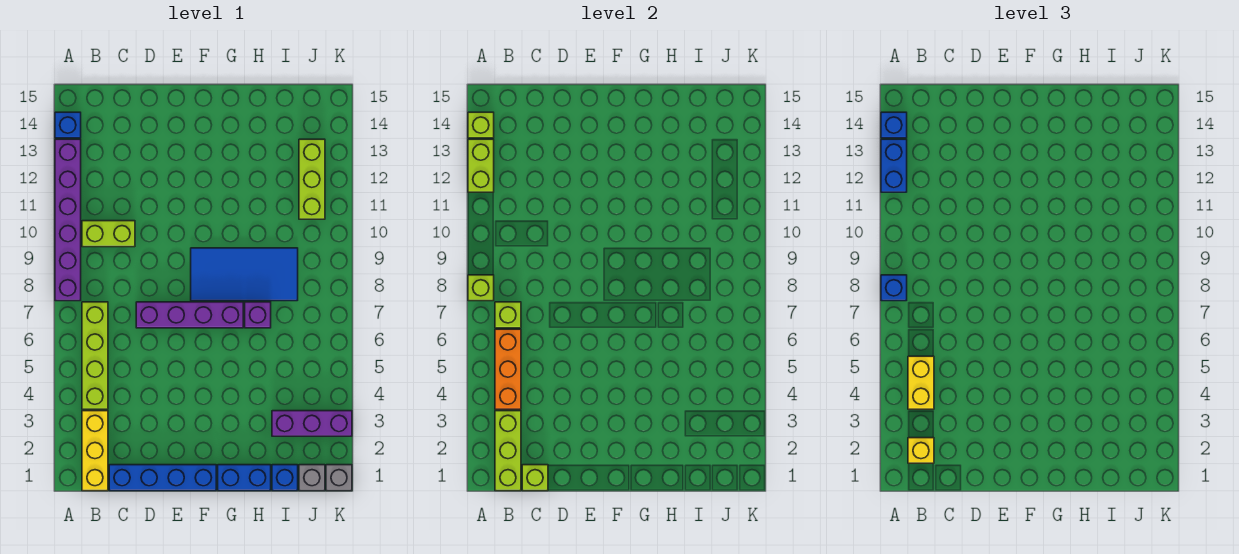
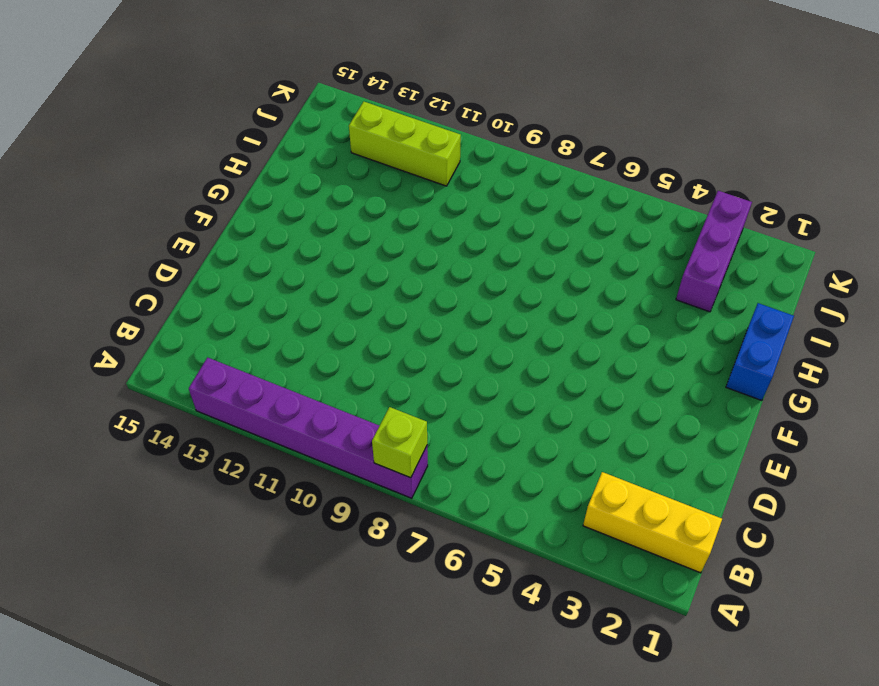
none -> blue brick A14 level 1
none -> lime brick B4:B7 level 1
none -> lime brick B10:C10 level 1

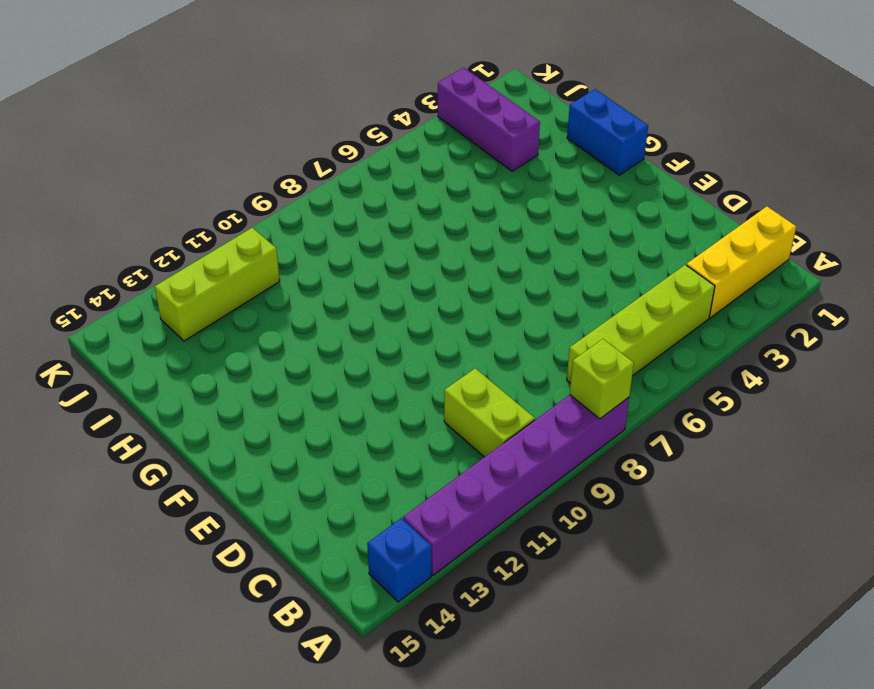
none -> blue brick C1:F1 level 1
none -> purple brick D7:G7 level 1
none -> blue tile F8:I9 level 1

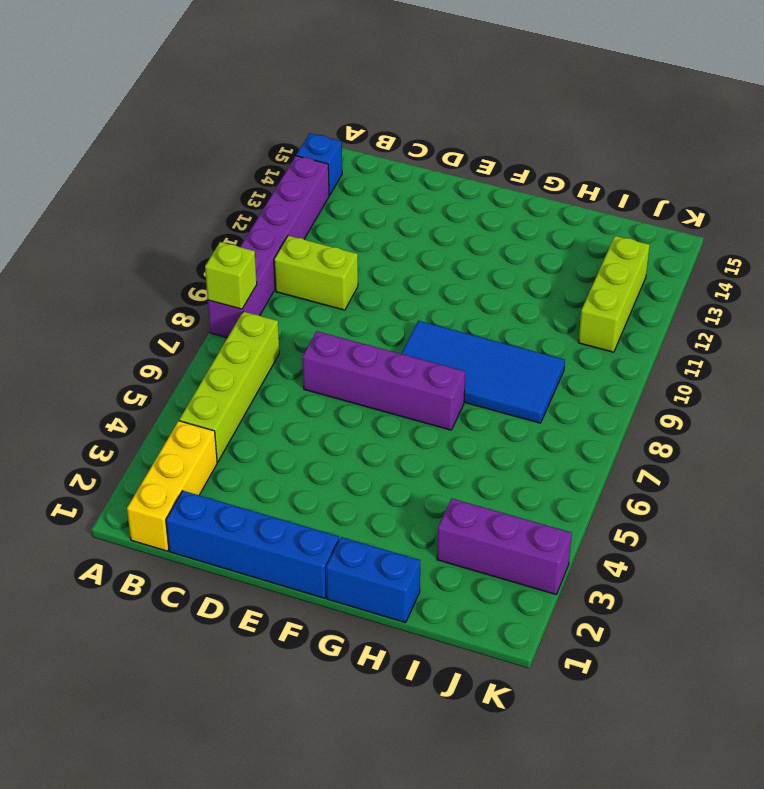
none -> purple brick H7 level 1
none -> blue brick I1 level 1
none -> grey brick J1 level 1

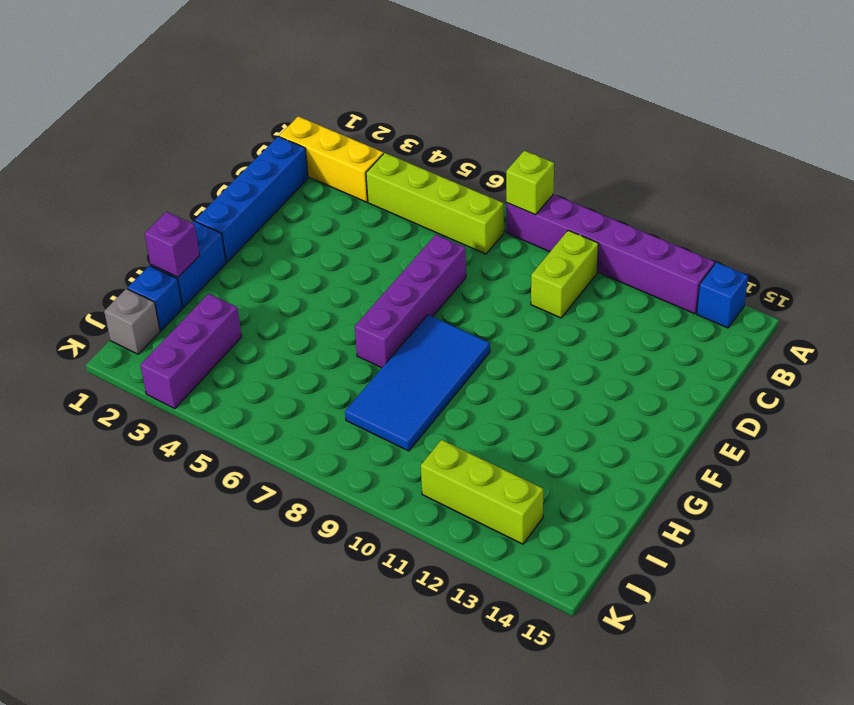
purple brick H1 level 2 -> purple brick H7 level 1
none -> grey brick K1 level 1
none -> lime brick A12:A13 level 2
none -> lime brick A14 level 2

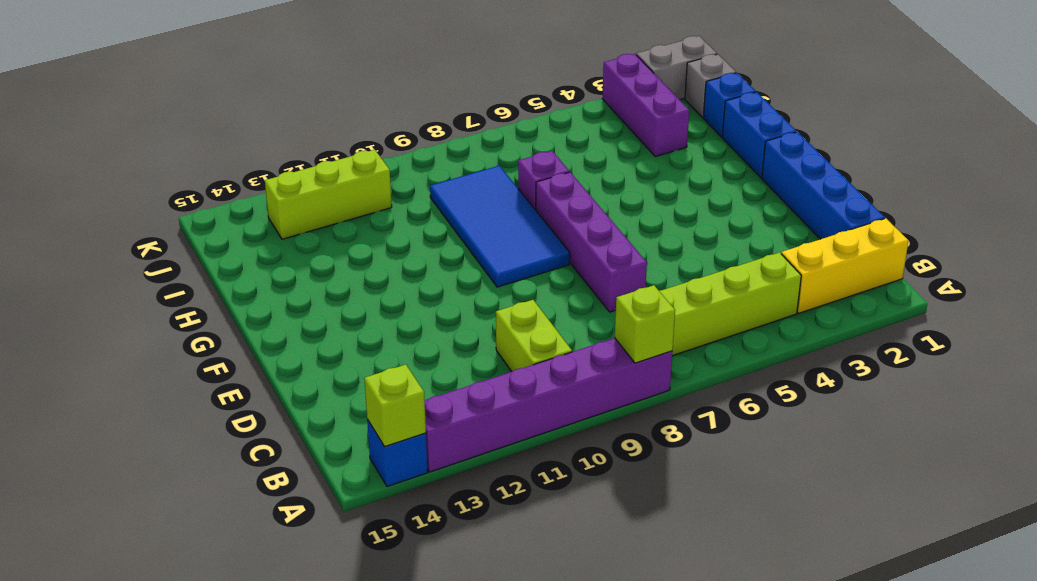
grey brick K1:K2 level 1 -> grey brick K1 level 1
none -> lime brick A12:A13 level 2
none -> lime brick B1:B3 level 2
none -> orange brick B4:B6 level 2

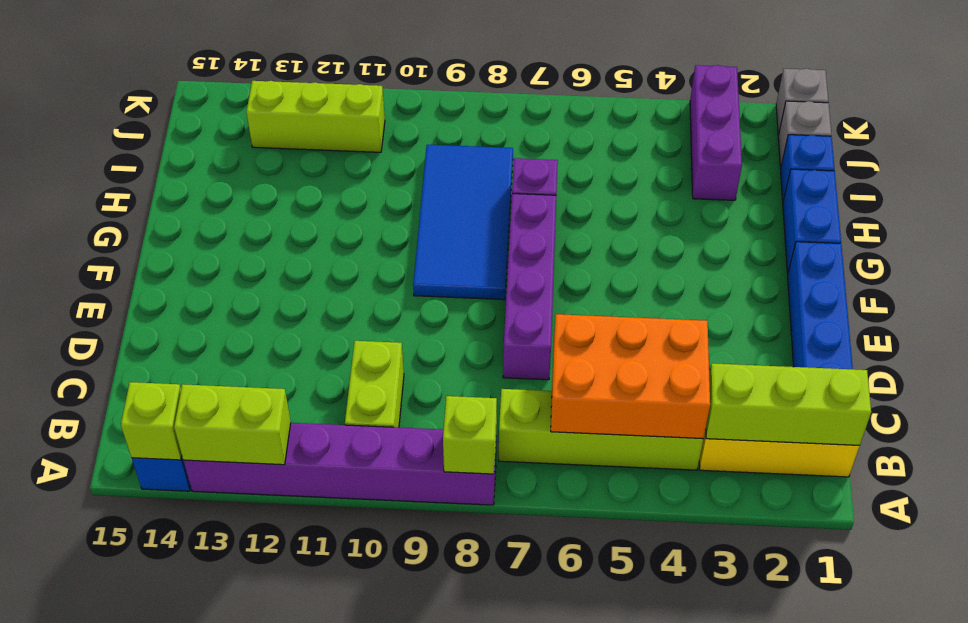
orange brick B4:C6 level 2 -> orange brick B4:B6 level 2
none -> lime brick B7 level 2
none -> lime brick C1 level 2
none -> blue brick A8 level 3

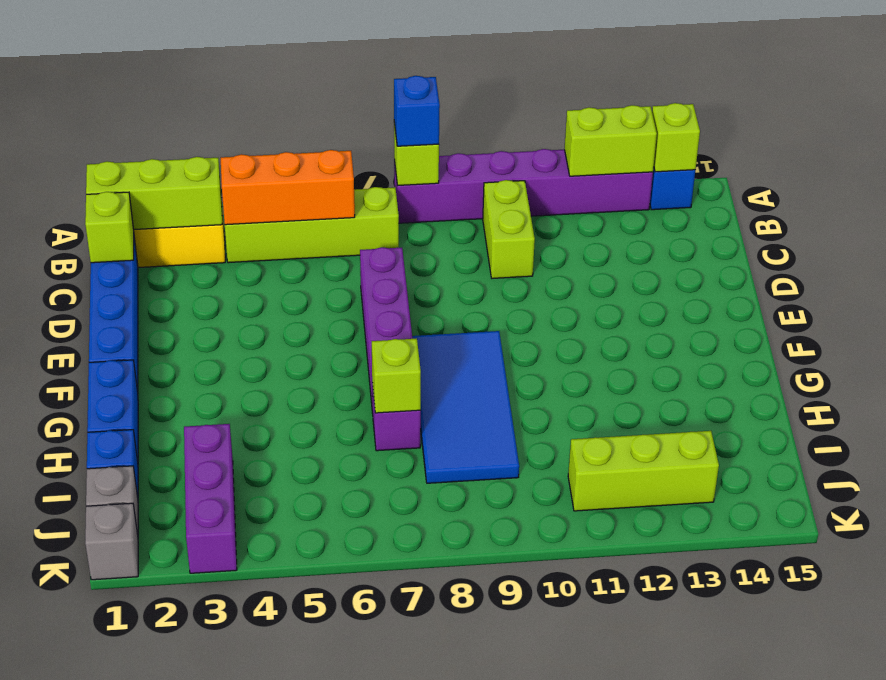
lime brick H7 level 2 -> lime brick B7 level 2
none -> blue brick A12:A13 level 3
none -> blue brick A14 level 3
none -> yellow brick B2 level 3

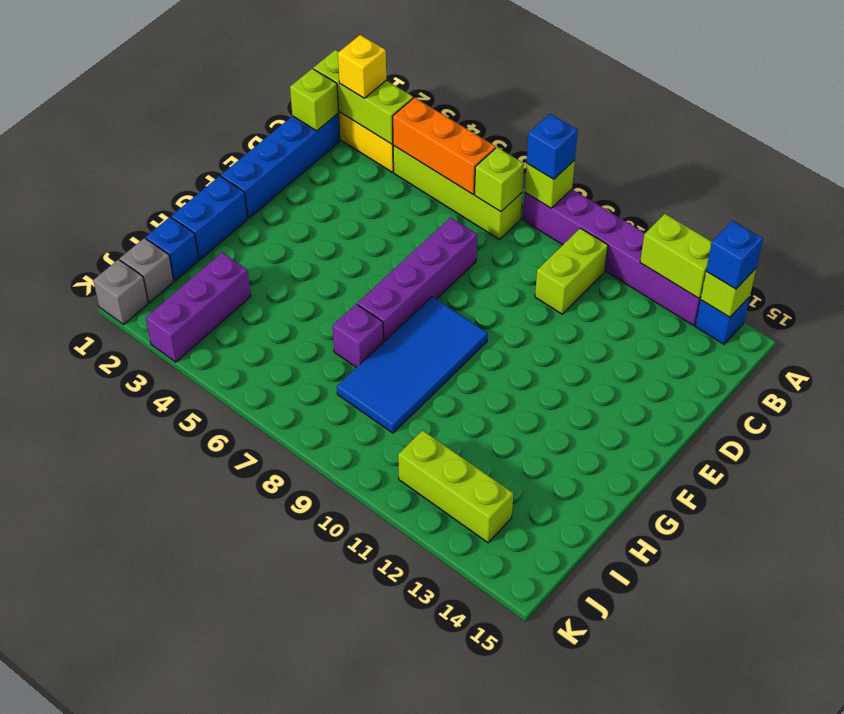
none -> blue brick A12:A13 level 3
none -> yellow brick B4:B5 level 3

